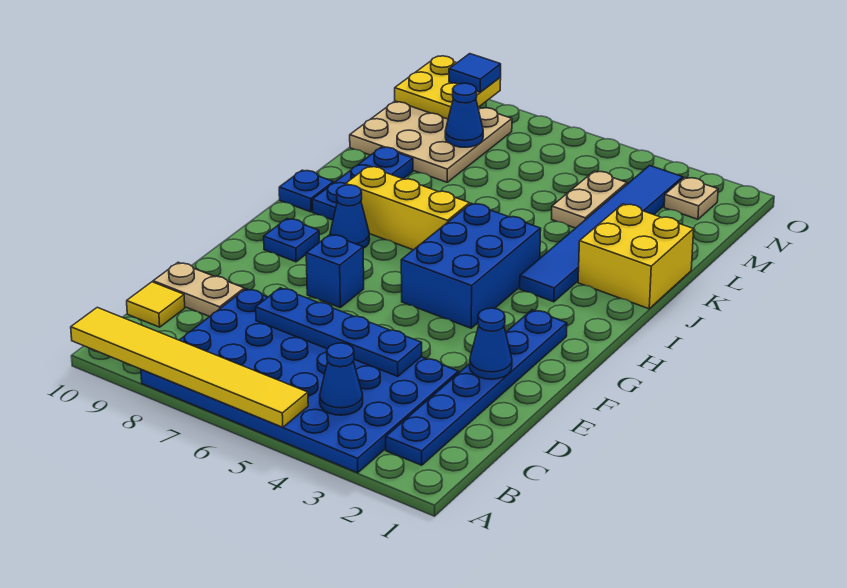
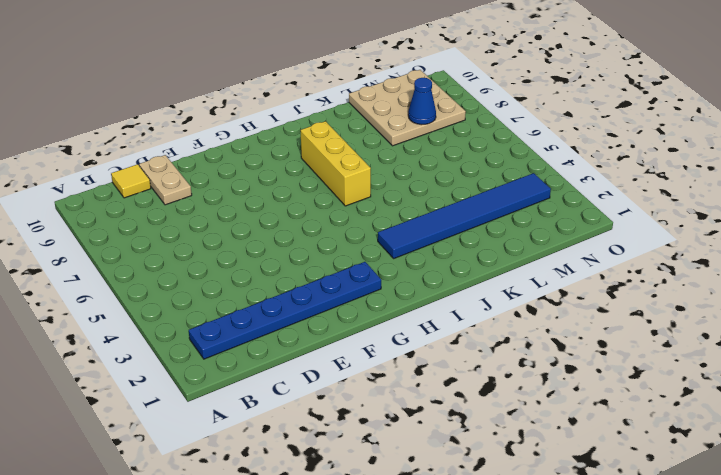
none -> blue plate A3:D8 level 1
none -> blue brick F7 level 1
none -> blue brick G4:I5 level 1

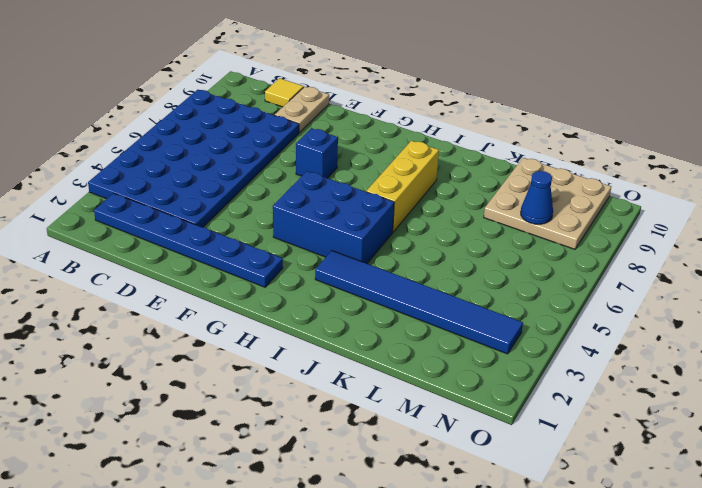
none -> blue plate G9 level 1
none -> blue cone H8 level 1
none -> blue plate I9:K9 level 1

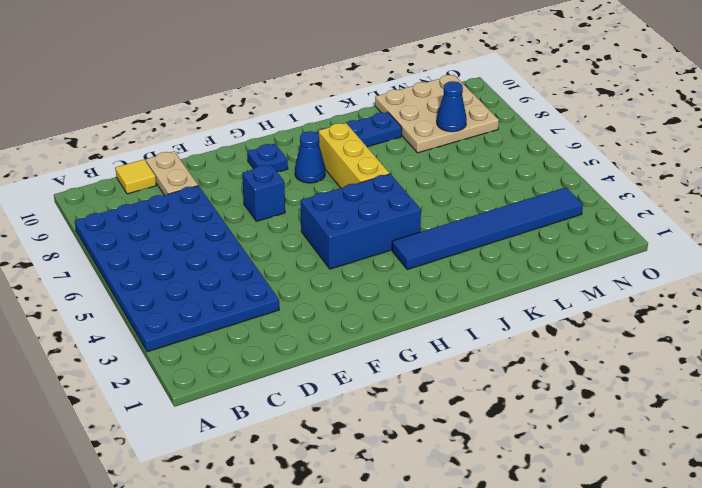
none -> blue plate B2:G2 level 1
none -> blue plate I10 level 1
none -> yellow brick J1:K2 level 1

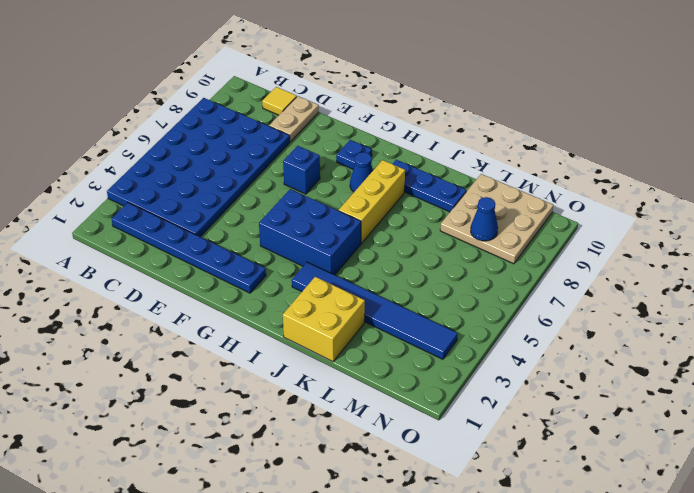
none -> blue plate I10 level 1
none -> tan plate L4:M4 level 1
none -> tan plate N2 level 1

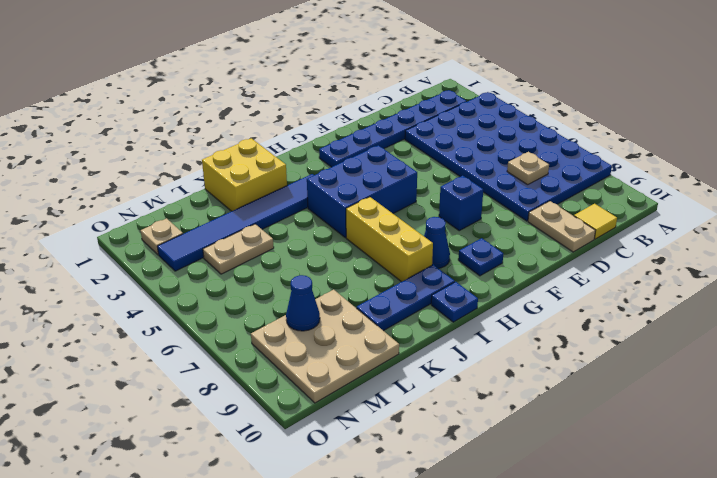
tan plate C7 level 2 -> none
none -> yellow tile A5:A10 level 2
none -> blue cone B4 level 2
none -> blue plate D4:D7 level 2

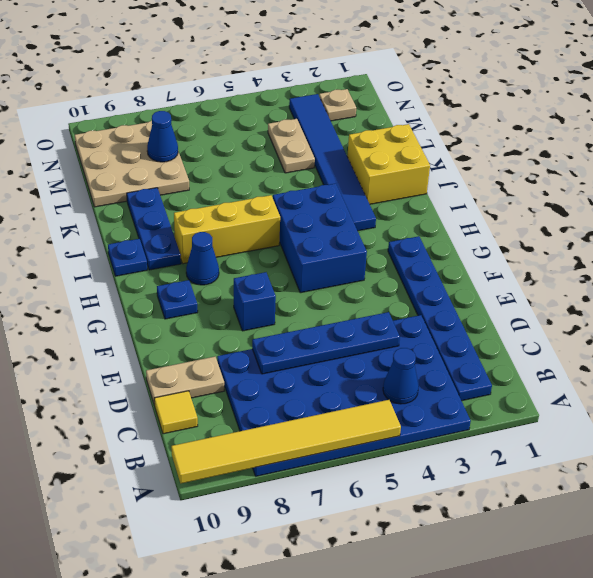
none -> blue cone E2 level 2
none -> yellow plate N9:O10 level 2
none -> blue tile O9 level 3

